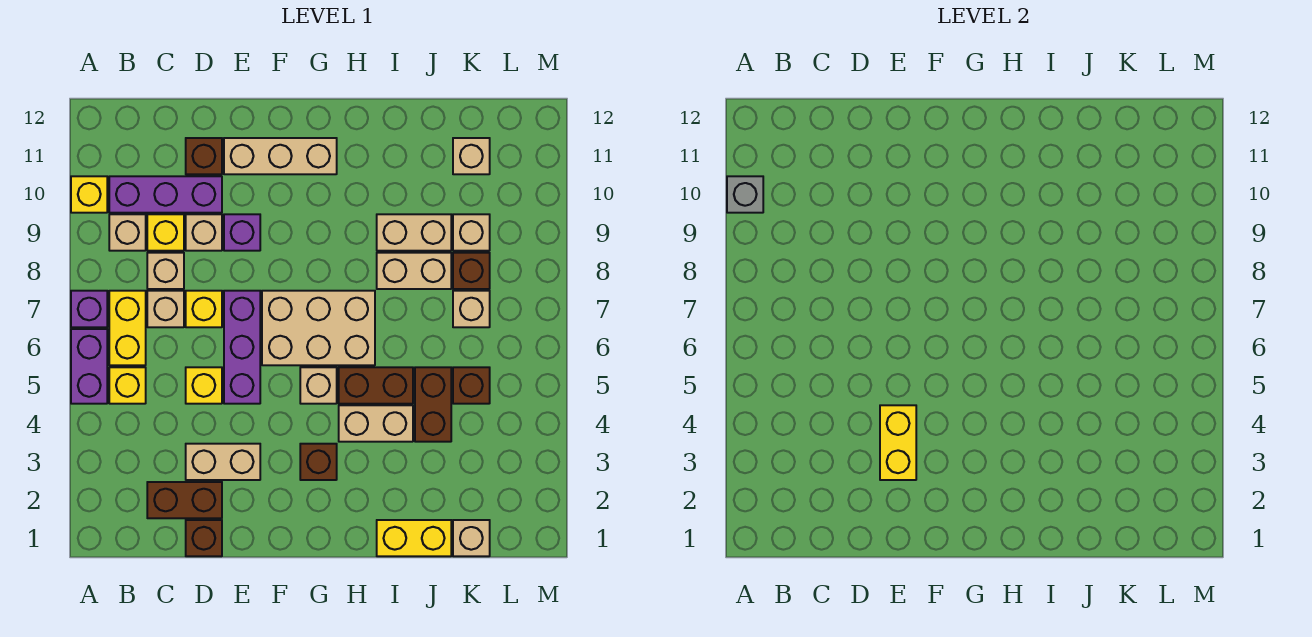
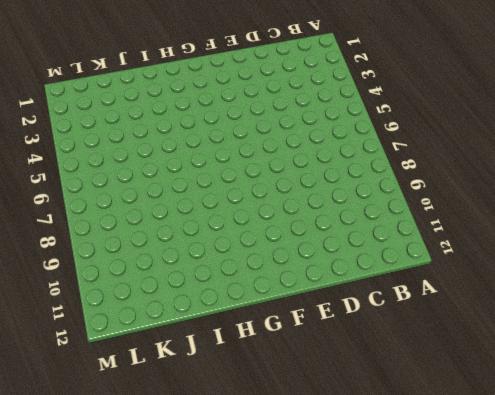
none -> purple brick A5:A6 level 1
none -> purple brick A7 level 1
none -> yellow brick A10 level 1
none -> yellow brick B5 level 1

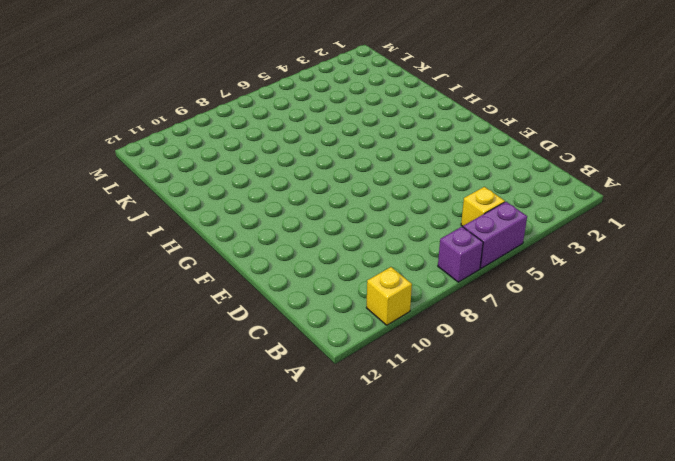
none -> yellow brick B6:B7 level 1
none -> tan brick B9 level 1
none -> purple brick B10:D10 level 1
none -> brown brick C2:D2 level 1

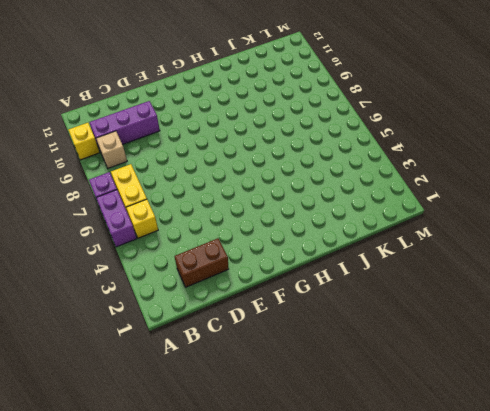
none -> tan brick C7 level 1
none -> tan brick C8 level 1
none -> yellow brick C9 level 1
none -> brown brick D1 level 1

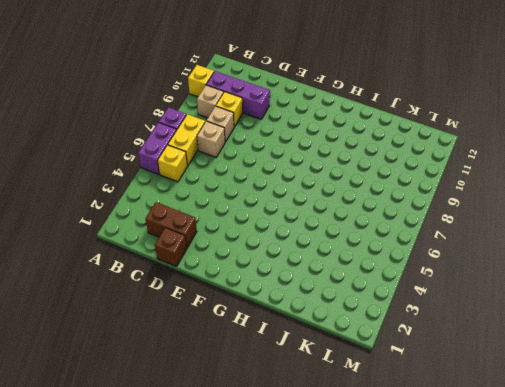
none -> tan brick D3:E3 level 1
none -> yellow brick D5 level 1
none -> yellow brick D7 level 1
none -> tan brick D9 level 1

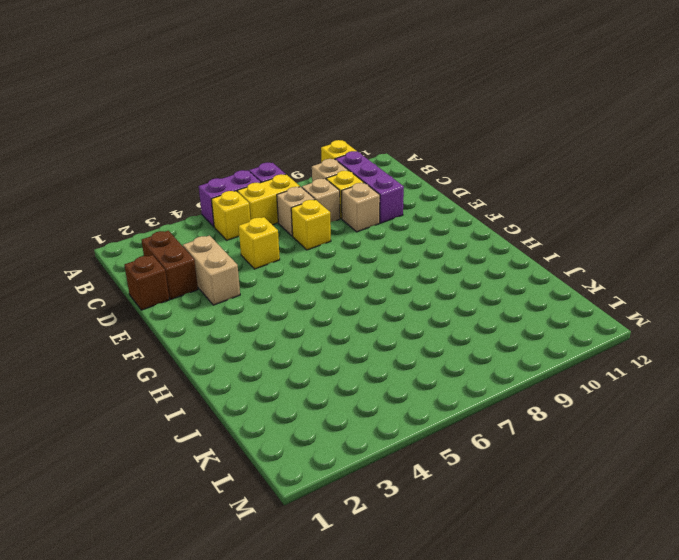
none -> brown brick D11 level 1
none -> purple brick E5:E7 level 1
none -> purple brick E9 level 1
none -> tan brick E11:G11 level 1

